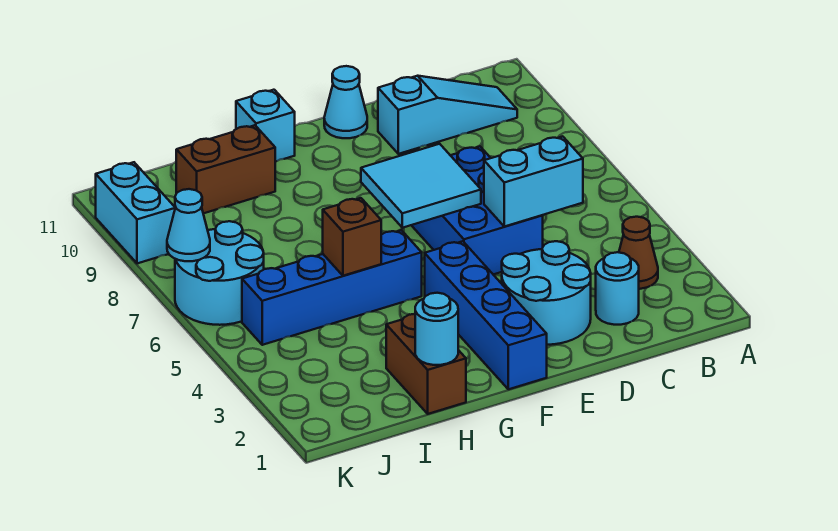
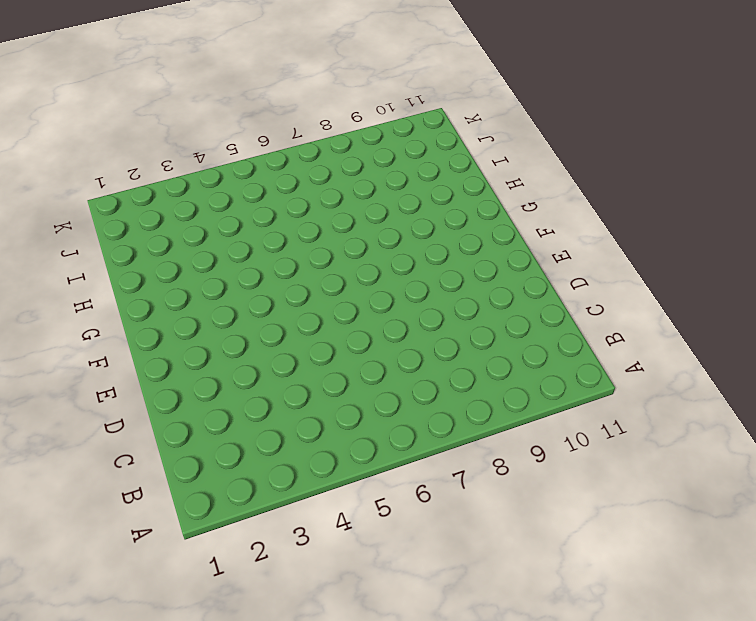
none -> brown cone B3 level 1
none -> cyan slope B10:D10 level 1 top D
none -> cyan round brick C2 level 1

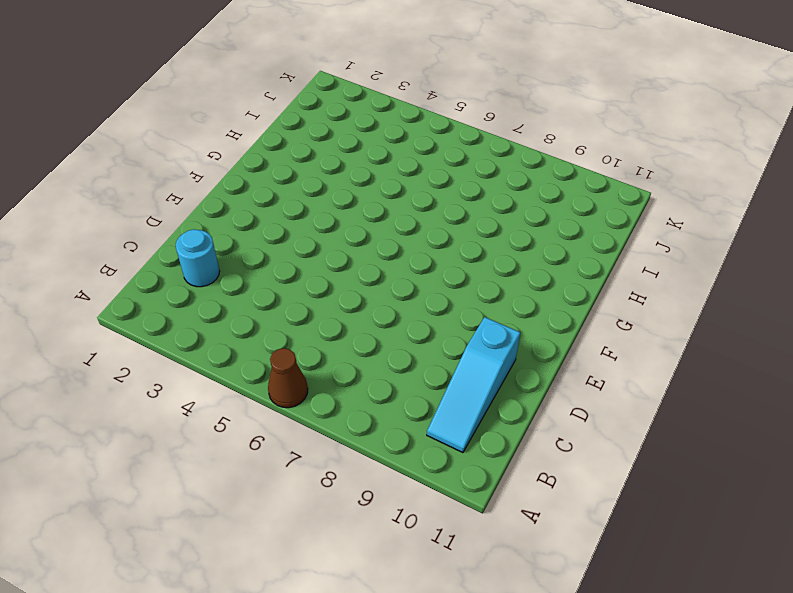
brown cone A6 level 1 -> brown cone B3 level 1
none -> cyan round brick D2:E3 level 1
none -> blue brick D5:E7 level 1
none -> cyan cone E11 level 1

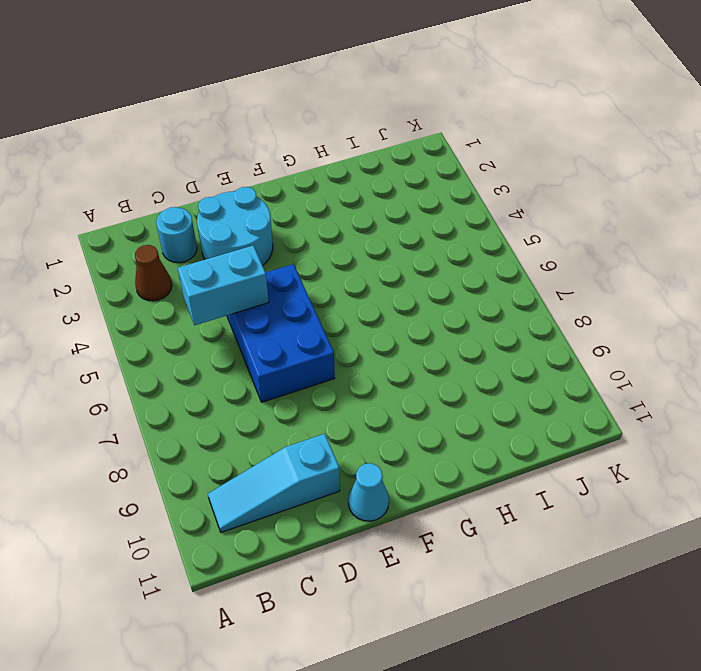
none -> blue brick F1:F4 level 1
none -> blue brick G5:J5 level 1
none -> cyan brick G11 level 1

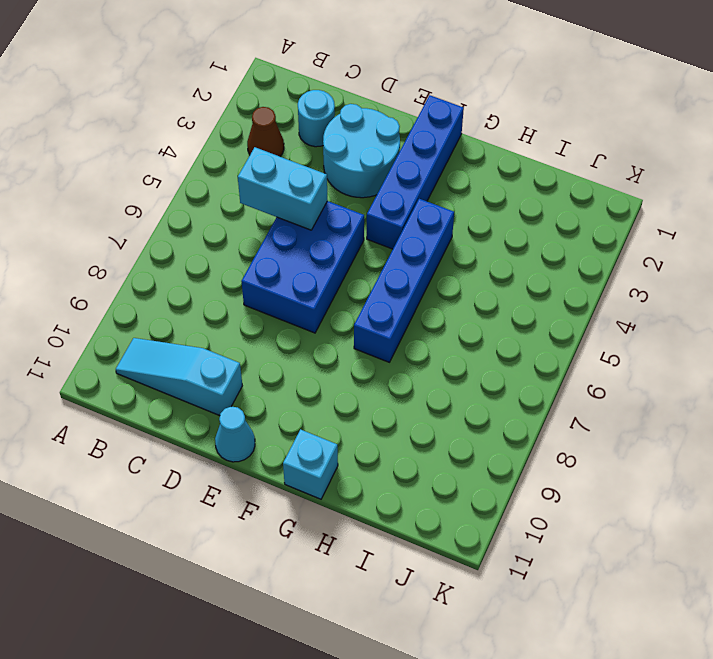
blue brick G4:G7 level 1 -> blue brick G5:J5 level 1
none -> brown brick H1:H2 level 1
none -> brown brick H10:I10 level 1
none -> cyan round brick J6:K7 level 1

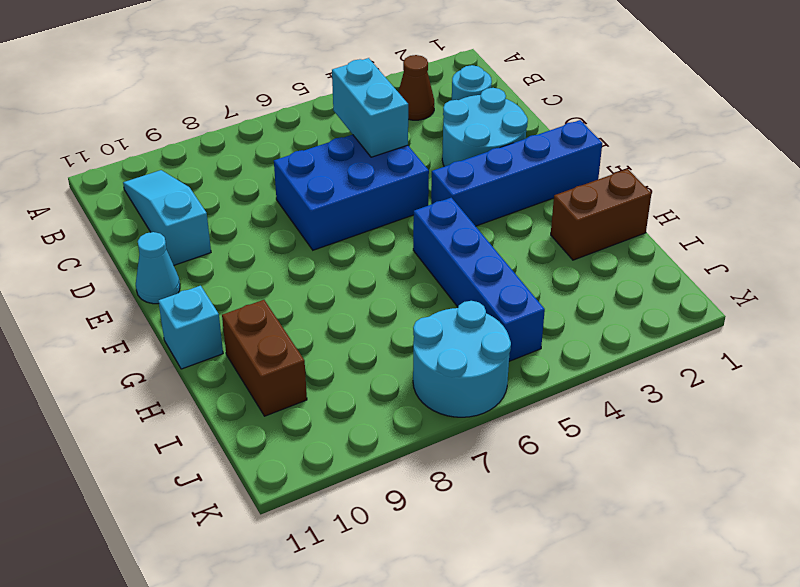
none -> cyan brick K9:K10 level 1
none -> cyan tile E6:F7 level 2
none -> cyan round brick H1 level 2

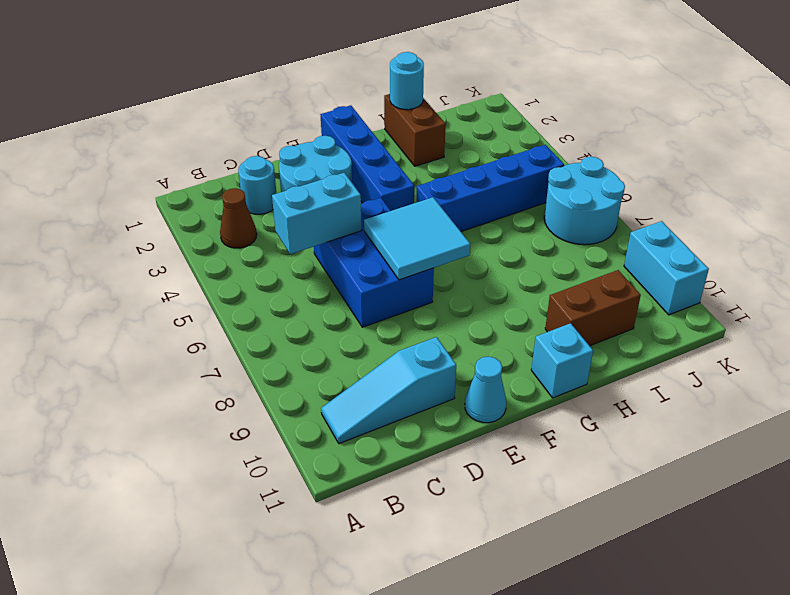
none -> brown brick H5 level 2
none -> cyan cone K7 level 2

